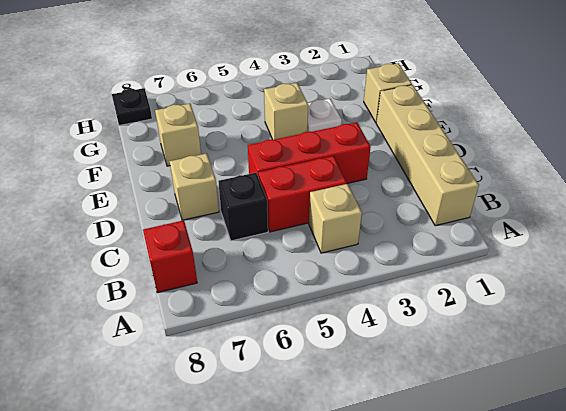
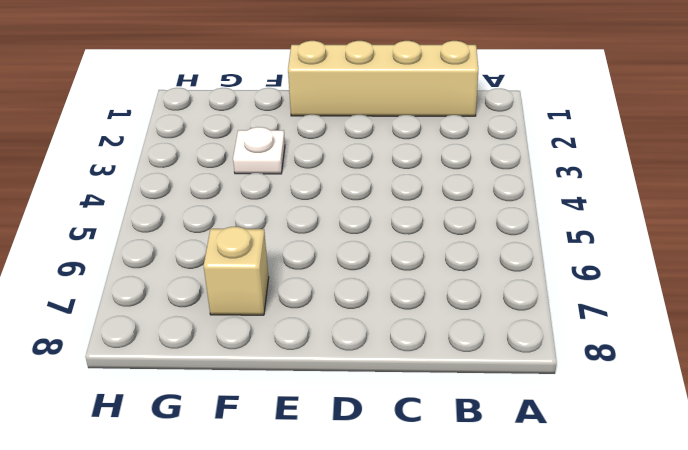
none -> tan brick B4 level 1
none -> red brick B8 level 1
none -> red brick C4:C5 level 1

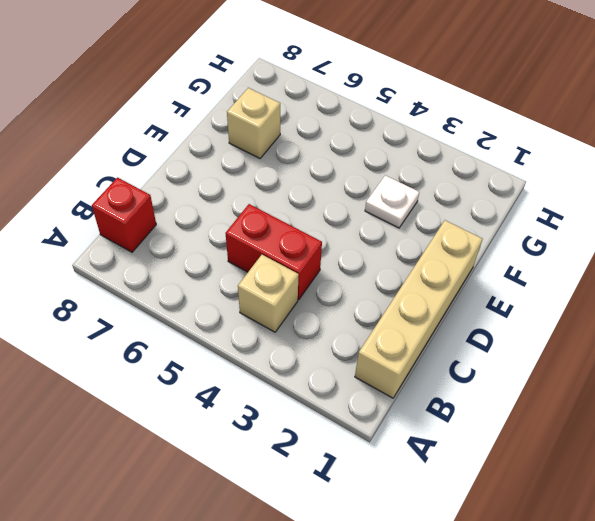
none -> black brick C6 level 1
none -> red brick D3:D5 level 1
none -> tan brick D7 level 1

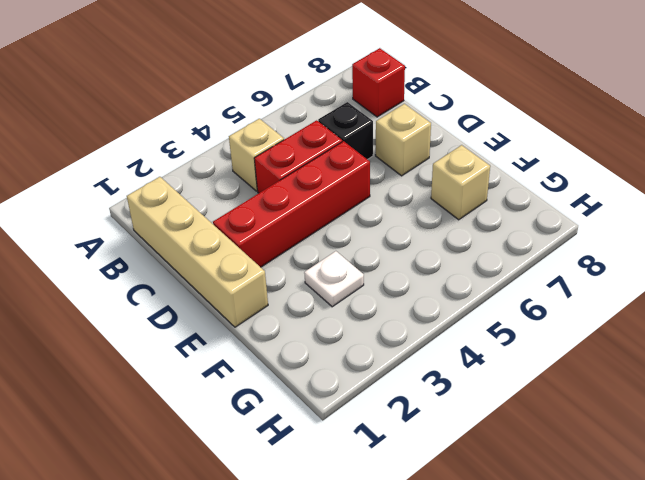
red brick D2:D5 level 1 -> red brick D3:D5 level 1
none -> tan brick F1 level 1
none -> tan brick F4 level 1
none -> black plate H8 level 1

